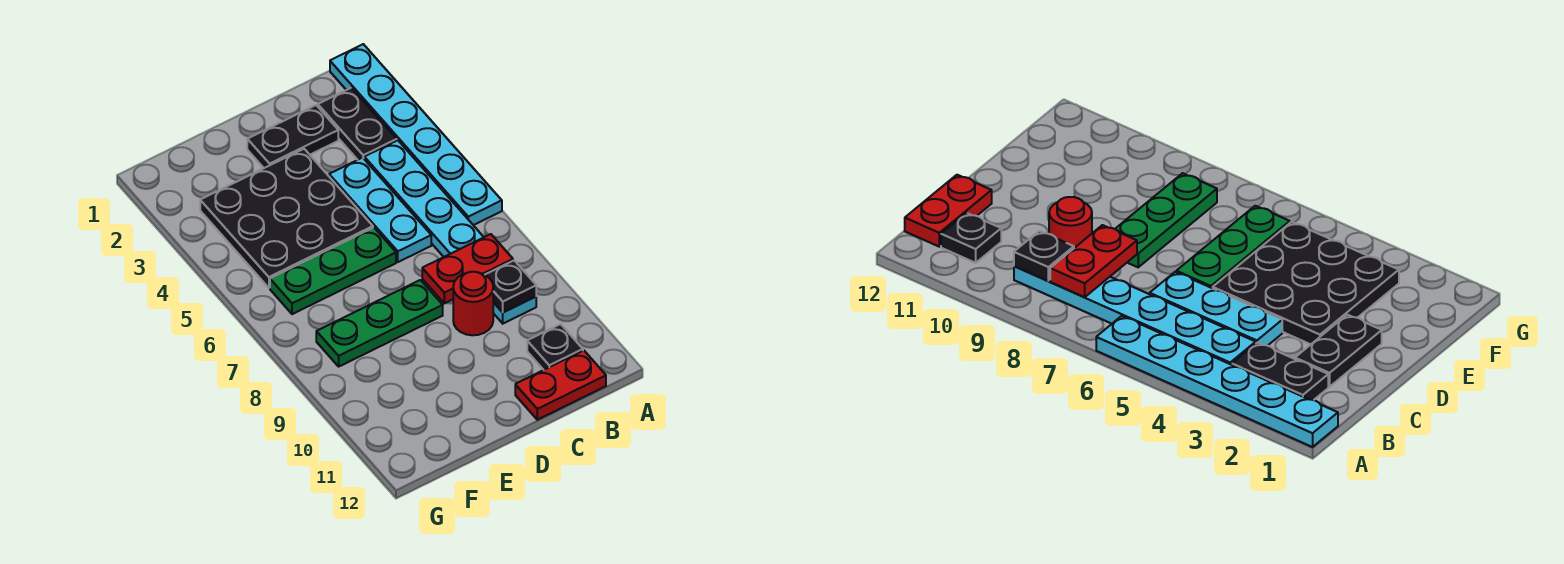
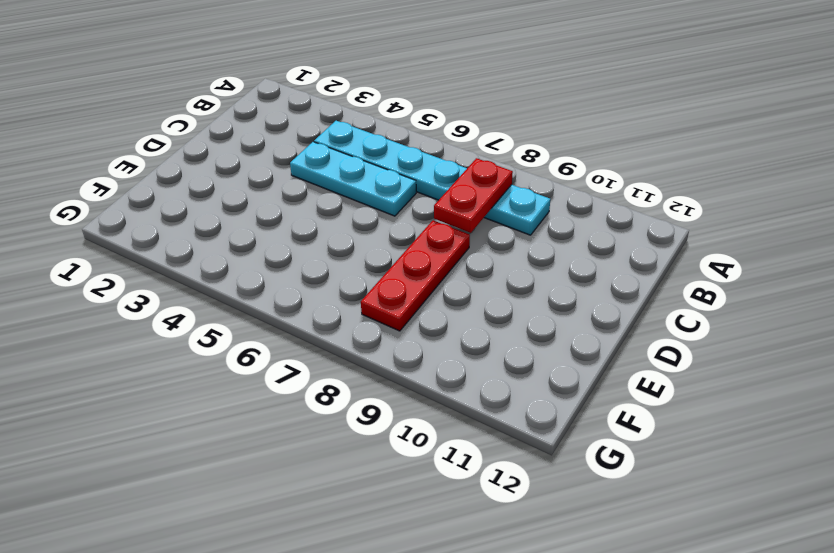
red plate D8:F8 level 1 -> green plate D8:F8 level 1
none -> cyan plate A1:A6 level 1
none -> black plate B2:B3 level 1
none -> black plate B11 level 1

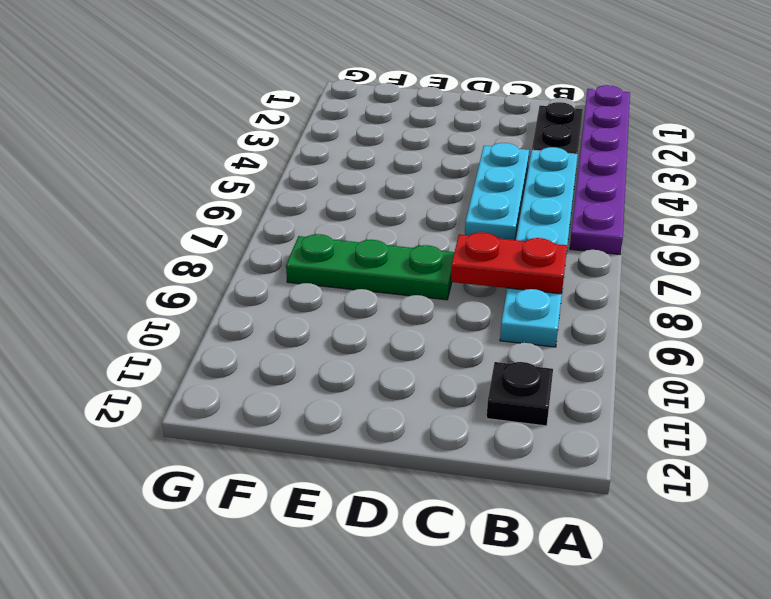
purple plate A1:A6 level 1 -> cyan plate A1:A6 level 1
none -> red plate B12:C12 level 1
none -> black plate C2:D2 level 1
none -> red round brick C9 level 1

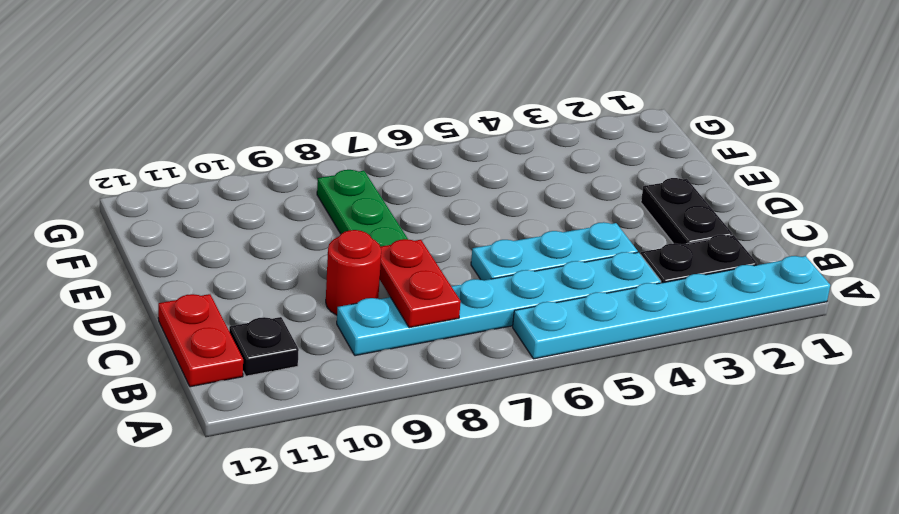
none -> black plate D3:F5 level 1
none -> green plate D6:F6 level 1
none -> black plate B9 level 2

